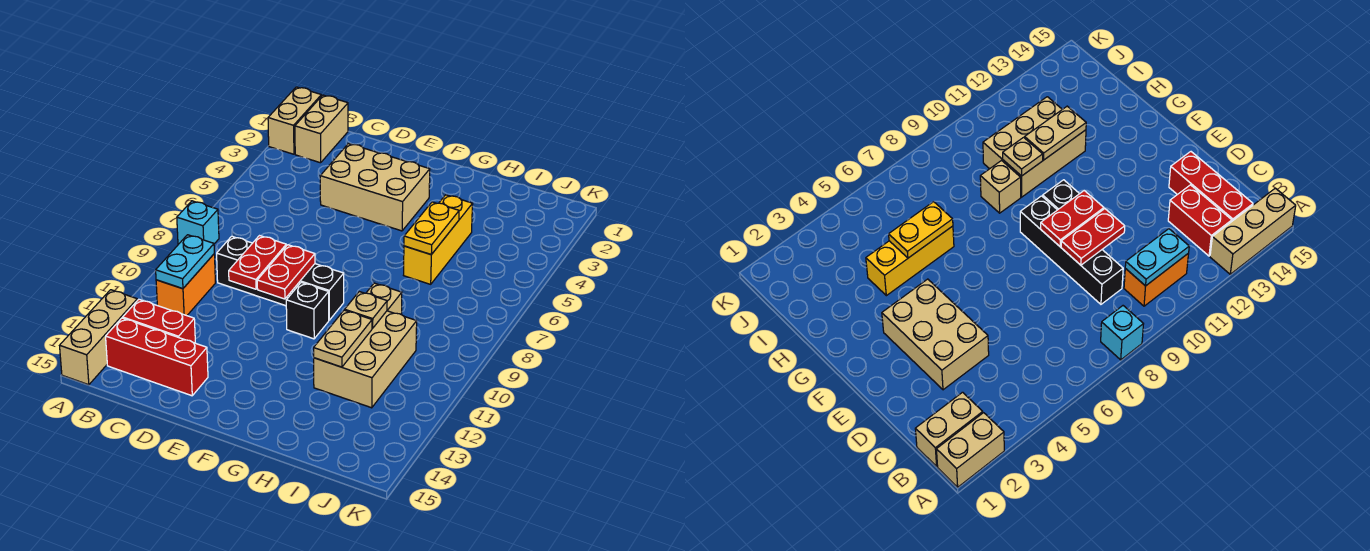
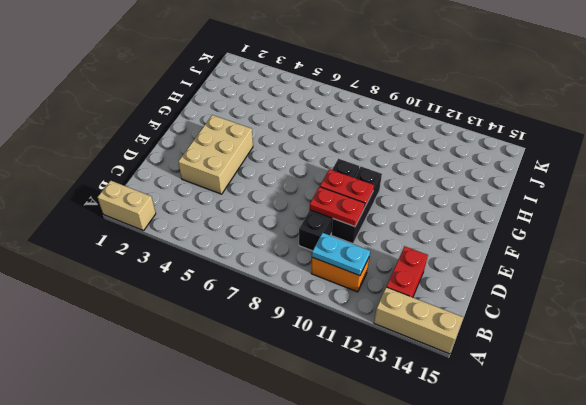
black brick D10:F10 level 1 -> black brick F10 level 1
none -> cyan brick A8 level 1
none -> tan brick B1:B2 level 1
none -> red brick B14:D14 level 1

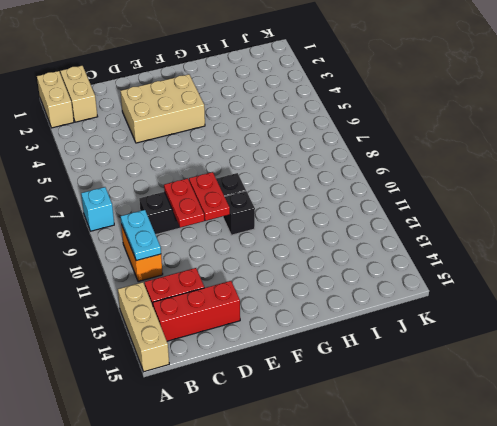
none -> yellow brick H4:H6 level 1
none -> tan brick H9 level 1
none -> tan brick H10:I12 level 1

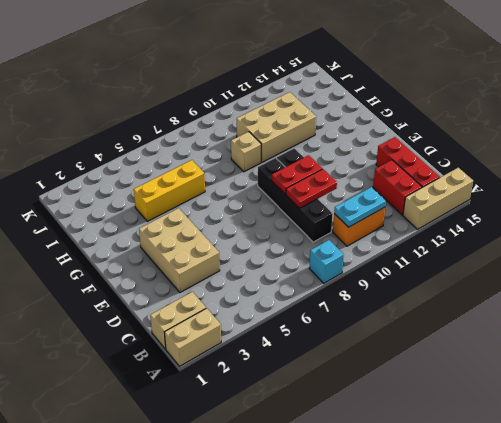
none -> yellow plate H5:H6 level 2
none -> tan plate H10 level 2
none -> tan plate H11:H12 level 2

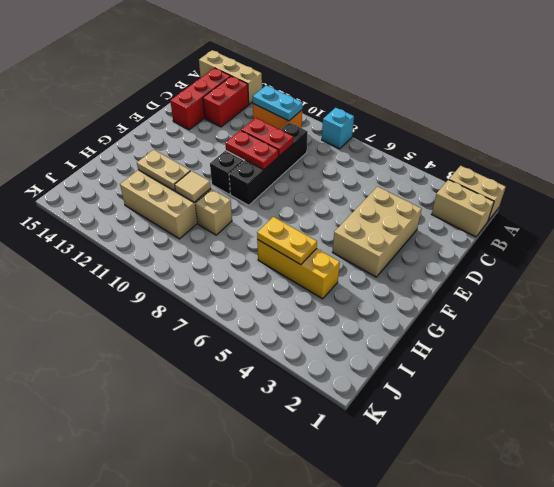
tan tile H10 level 2 -> tan plate H10 level 2

